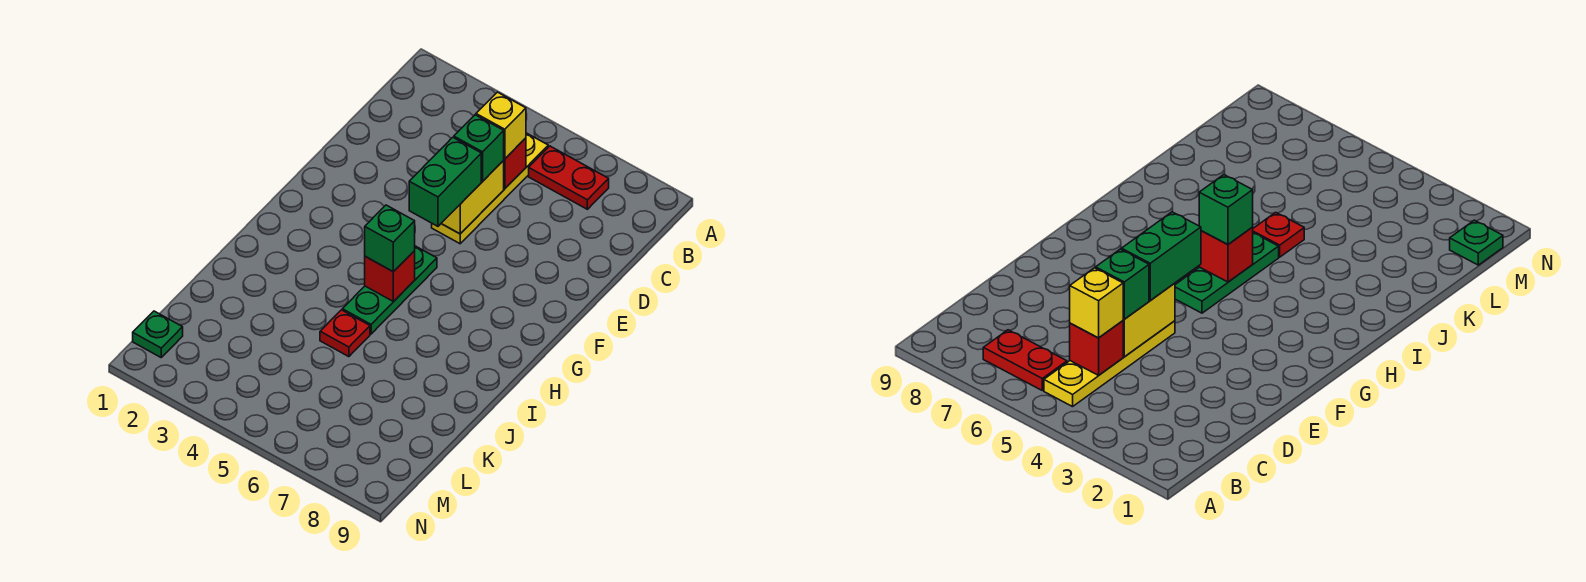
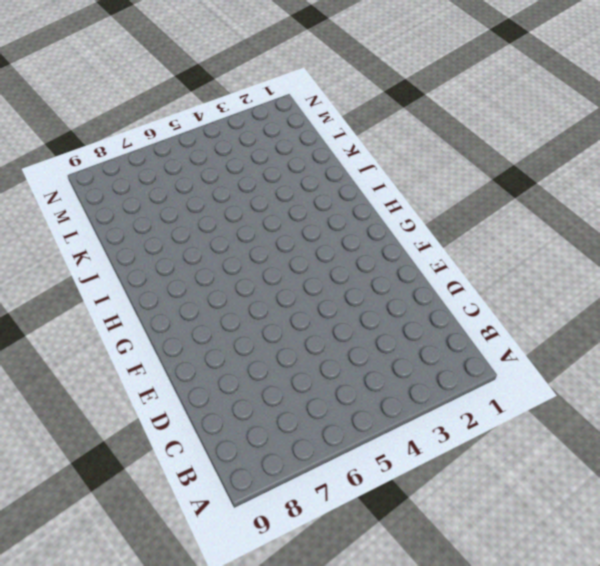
none -> yellow plate B5:E5 level 1
none -> red plate B6:B7 level 1
none -> green plate G5:I5 level 1

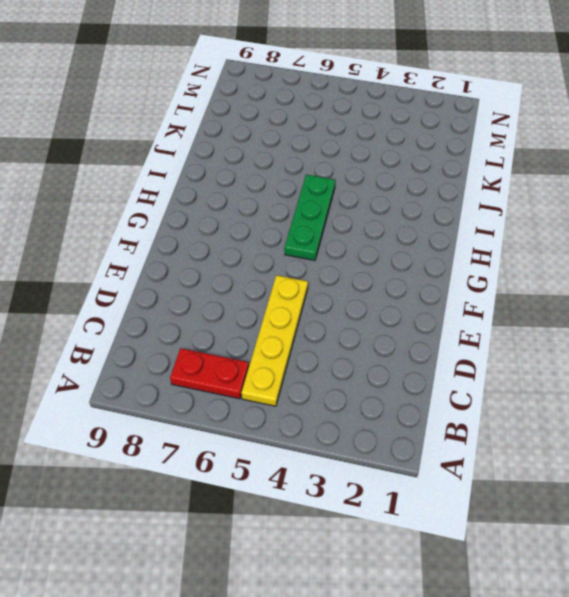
none -> red plate J5 level 1
none -> green plate M1 level 1
none -> red brick C5 level 2

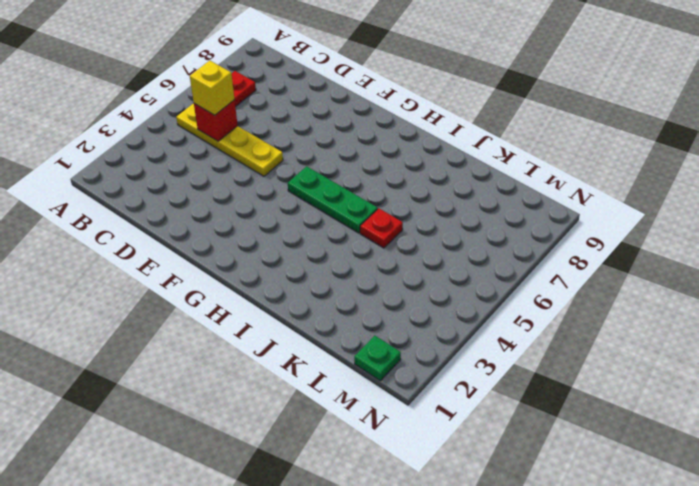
none -> yellow brick D5:E5 level 2
none -> red brick H5 level 2
none -> green brick D5 level 3

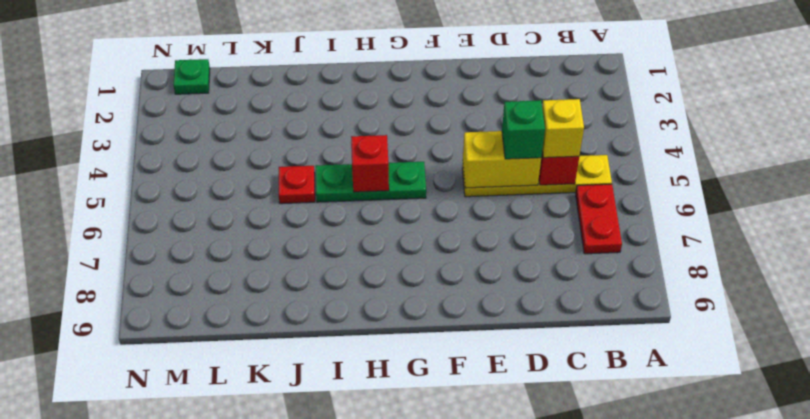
none -> green brick E5:F5 level 3
none -> green brick H5 level 3

